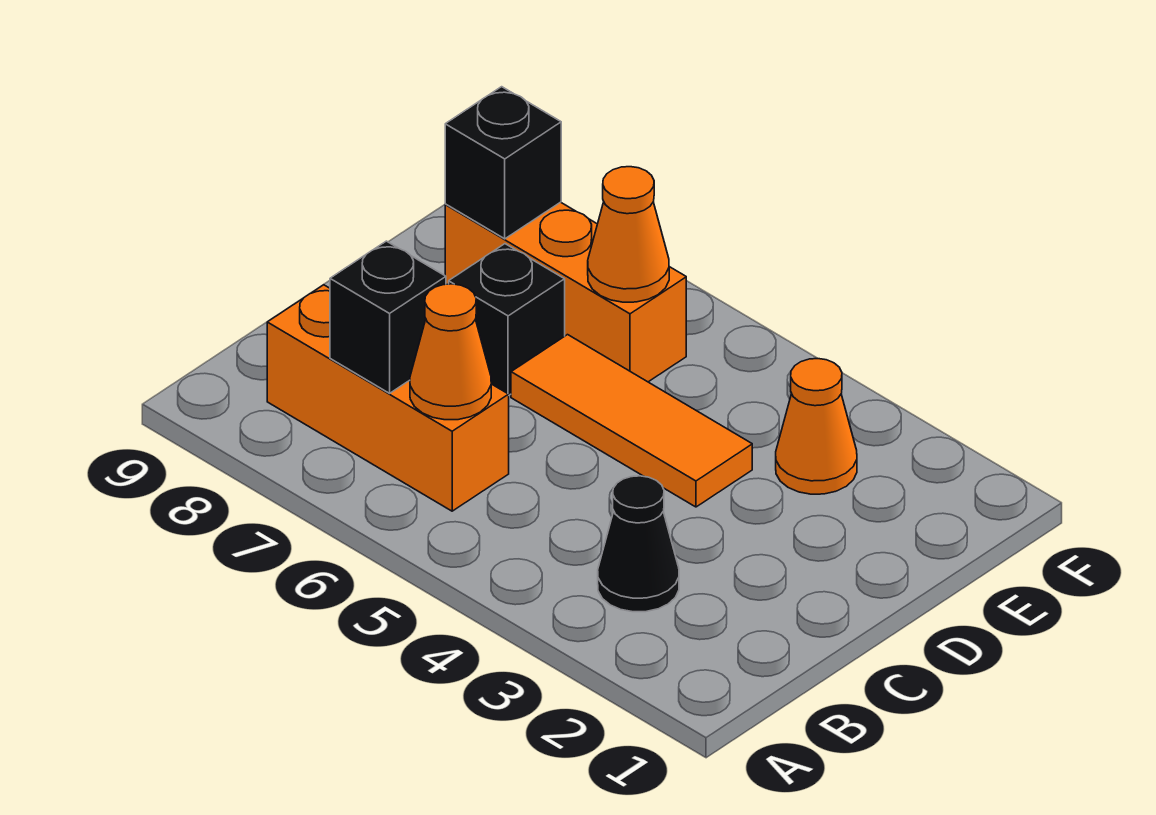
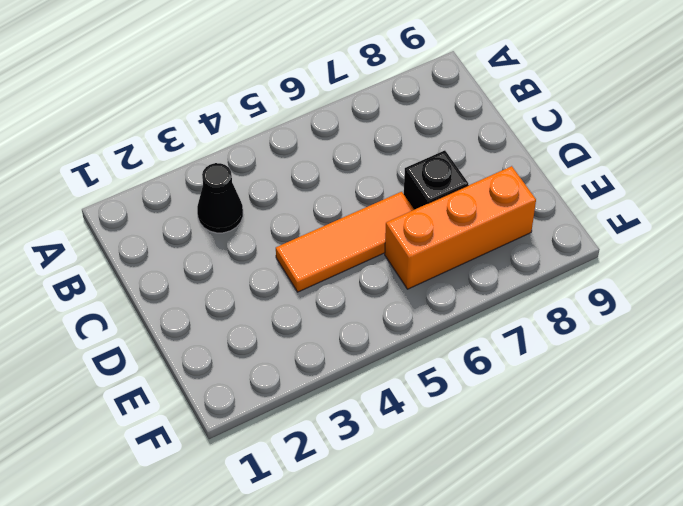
none -> orange brick B6:B8 level 1
none -> orange cone E3 level 1

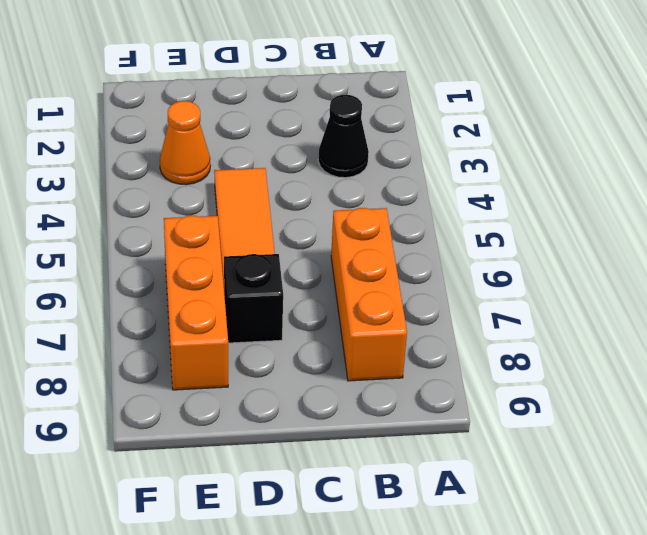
none -> orange cone B6 level 2
none -> black brick B7 level 2

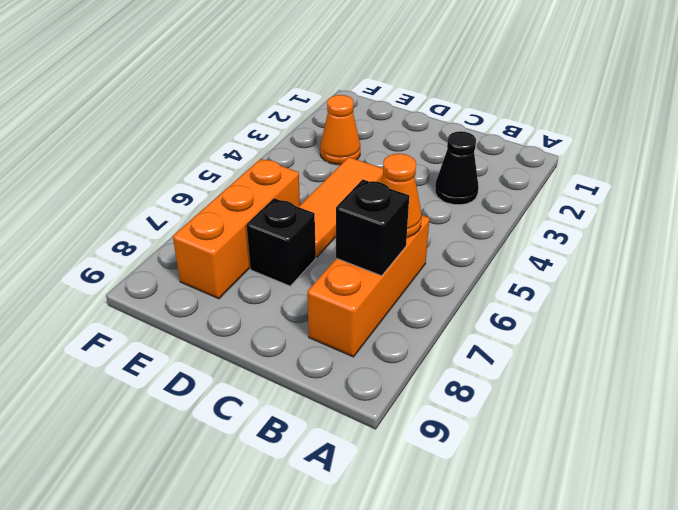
none -> orange cone E6 level 2
none -> black brick E8 level 2

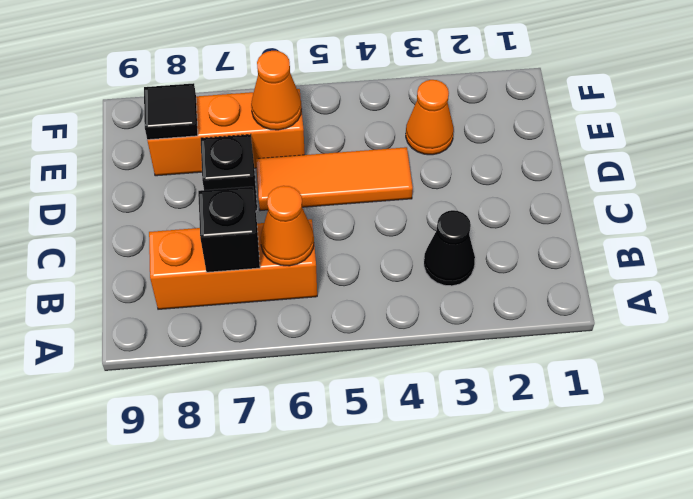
black tile E8 level 2 -> black brick E8 level 2

